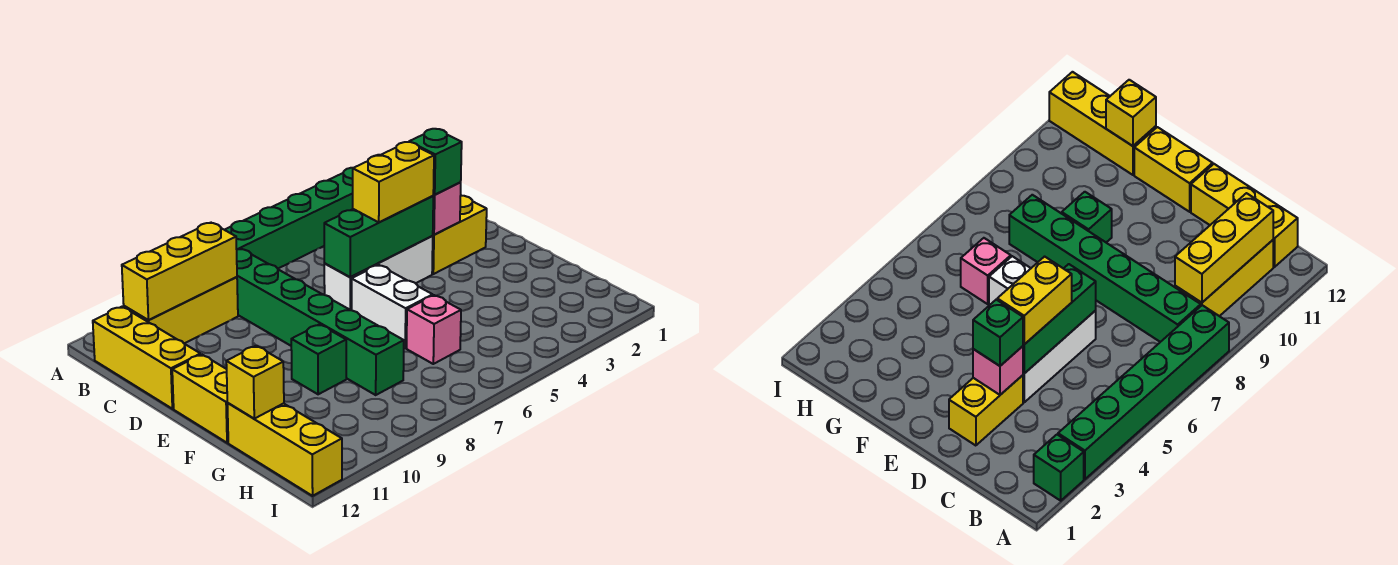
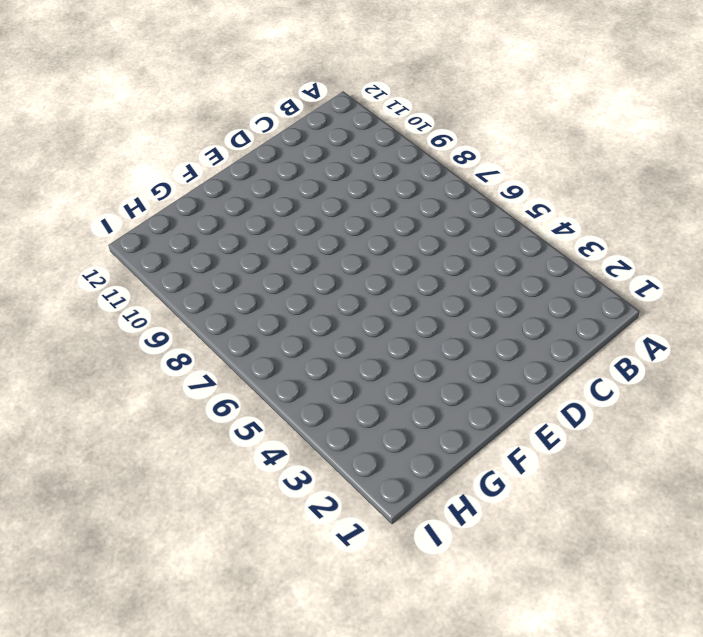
none -> green brick A2 level 1
none -> green brick A3:A8 level 1
none -> green brick B8:G8 level 1

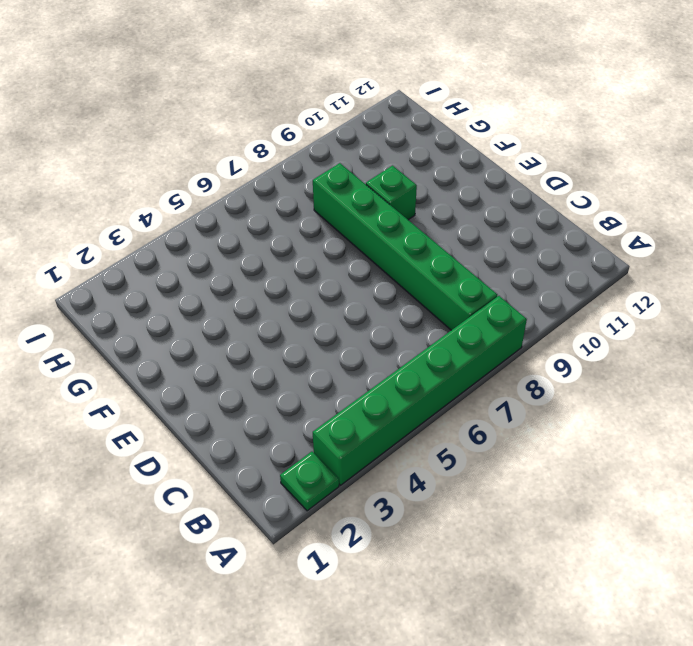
green plate A2 level 1 -> green brick A2 level 1
none -> yellow brick B9:B11 level 1
none -> yellow brick B12:D12 level 1
none -> yellow brick D2:D3 level 1

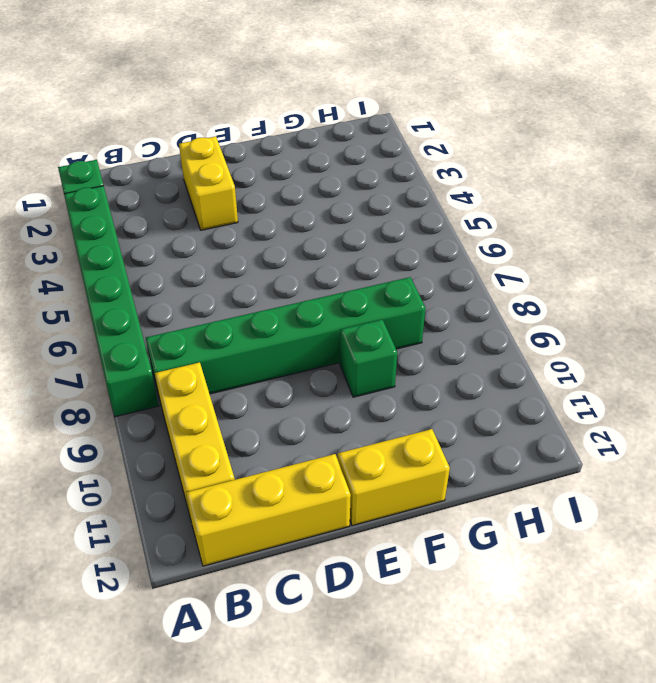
none -> white brick D4:D6 level 1
none -> white brick E6:F6 level 1
none -> pink brick G6 level 1

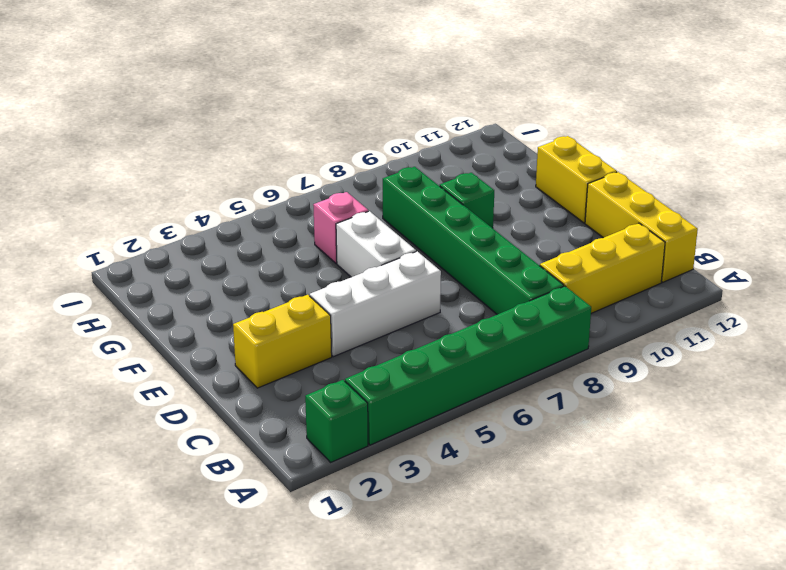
none -> yellow brick G12:I12 level 1
none -> yellow brick B9:B11 level 2
none -> pink brick D3 level 2

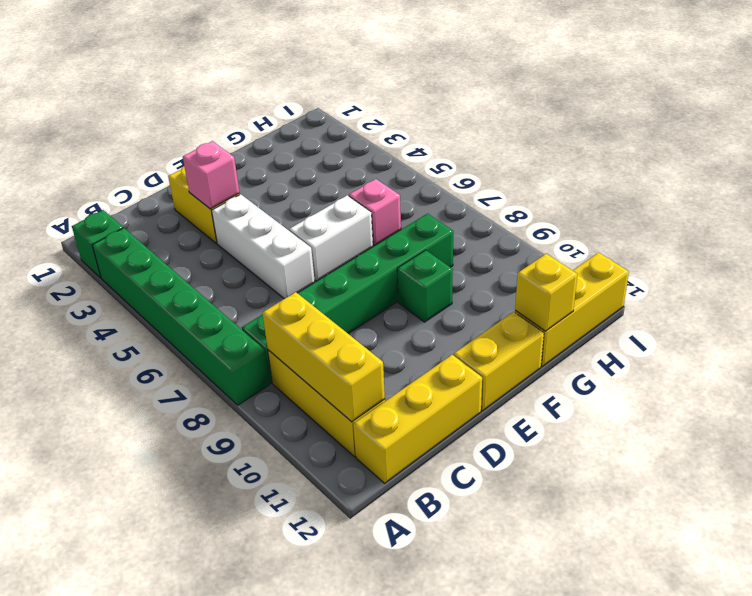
none -> green brick D4:D6 level 2
none -> green brick D3 level 3
none -> yellow brick D4:D5 level 3

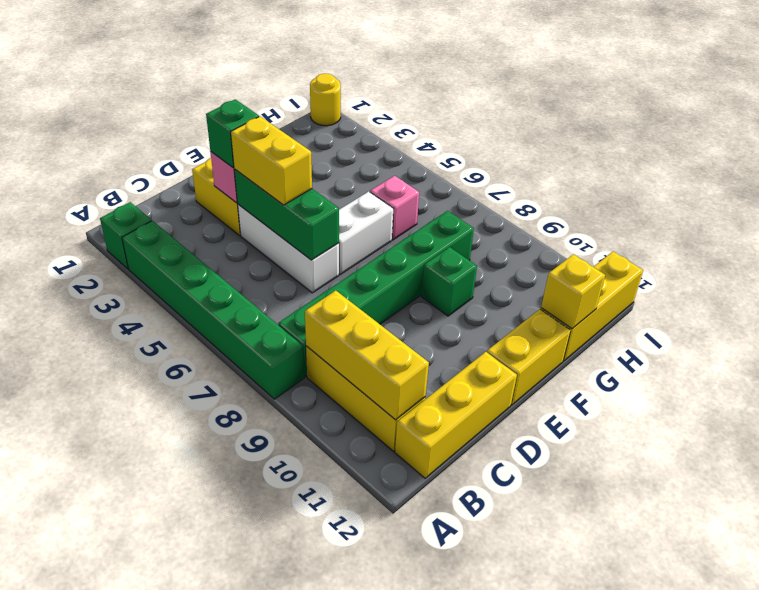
yellow round brick I1 level 1 -> none

